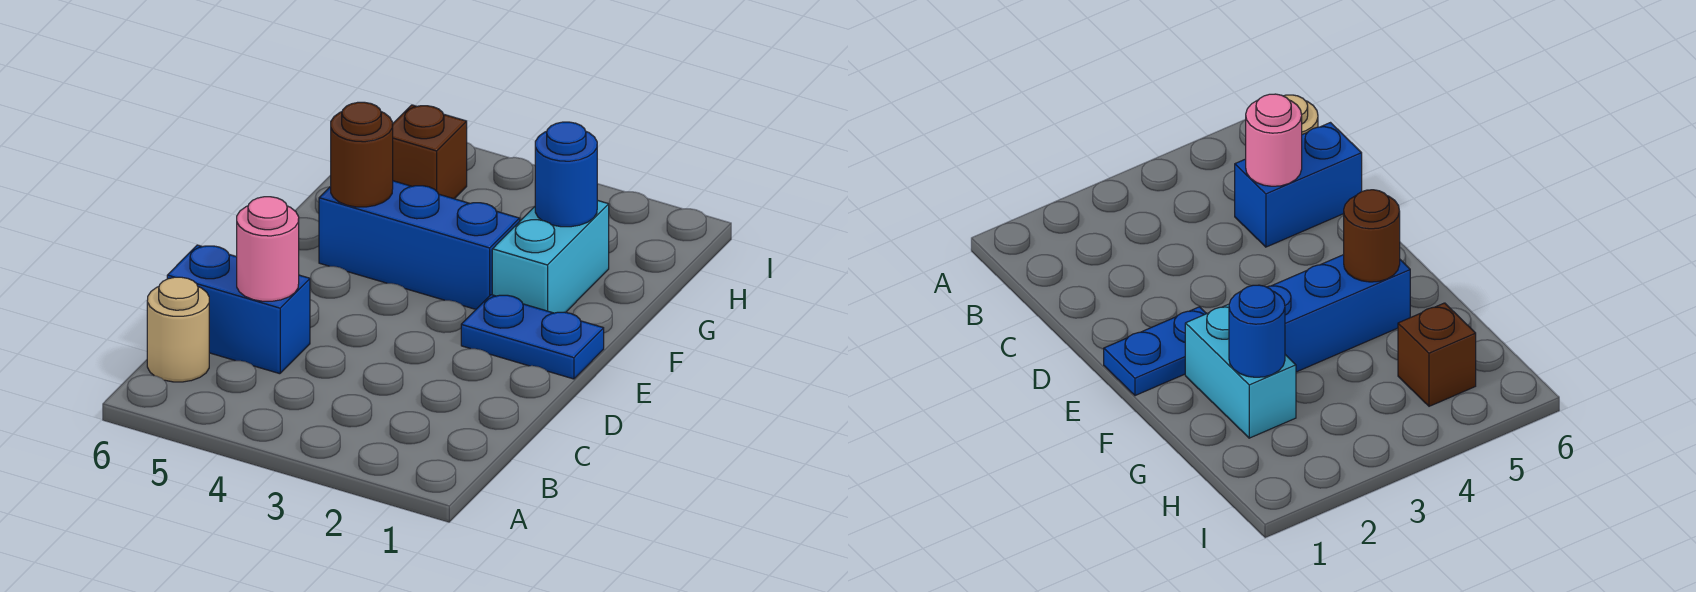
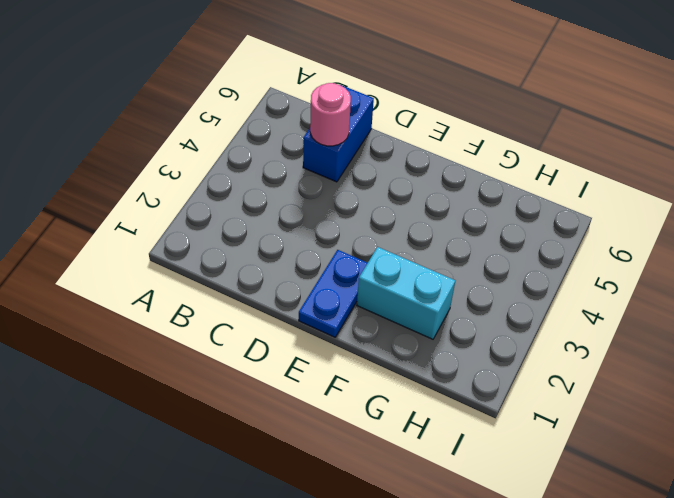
none -> tan round brick B6 level 1
none -> blue brick F3:F5 level 1

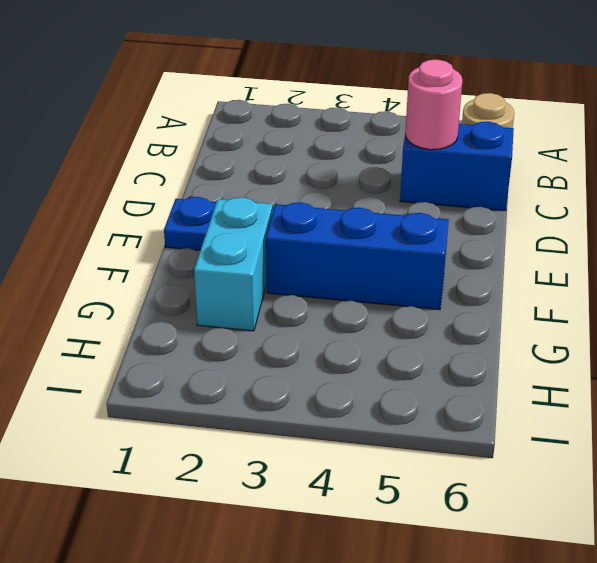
none -> brown brick H5 level 1
none -> brown round brick F5 level 2

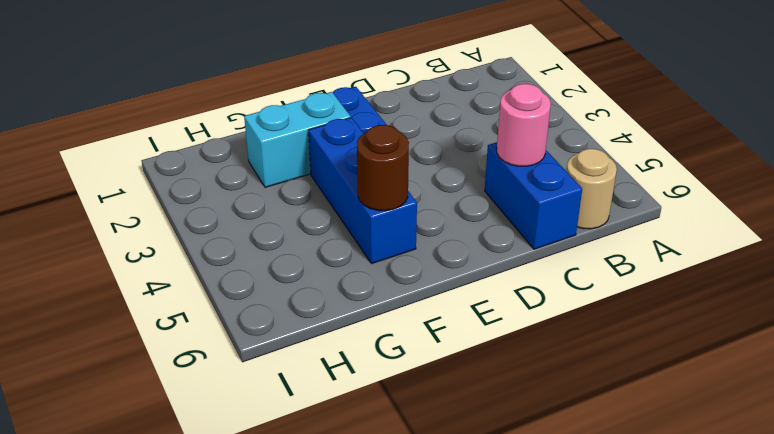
none -> brown brick H5 level 1
none -> blue round brick G2 level 2

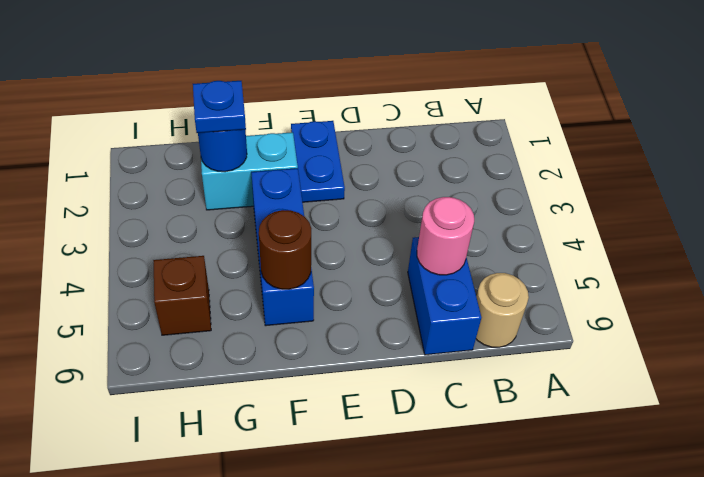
blue plate G2 level 3 -> none

